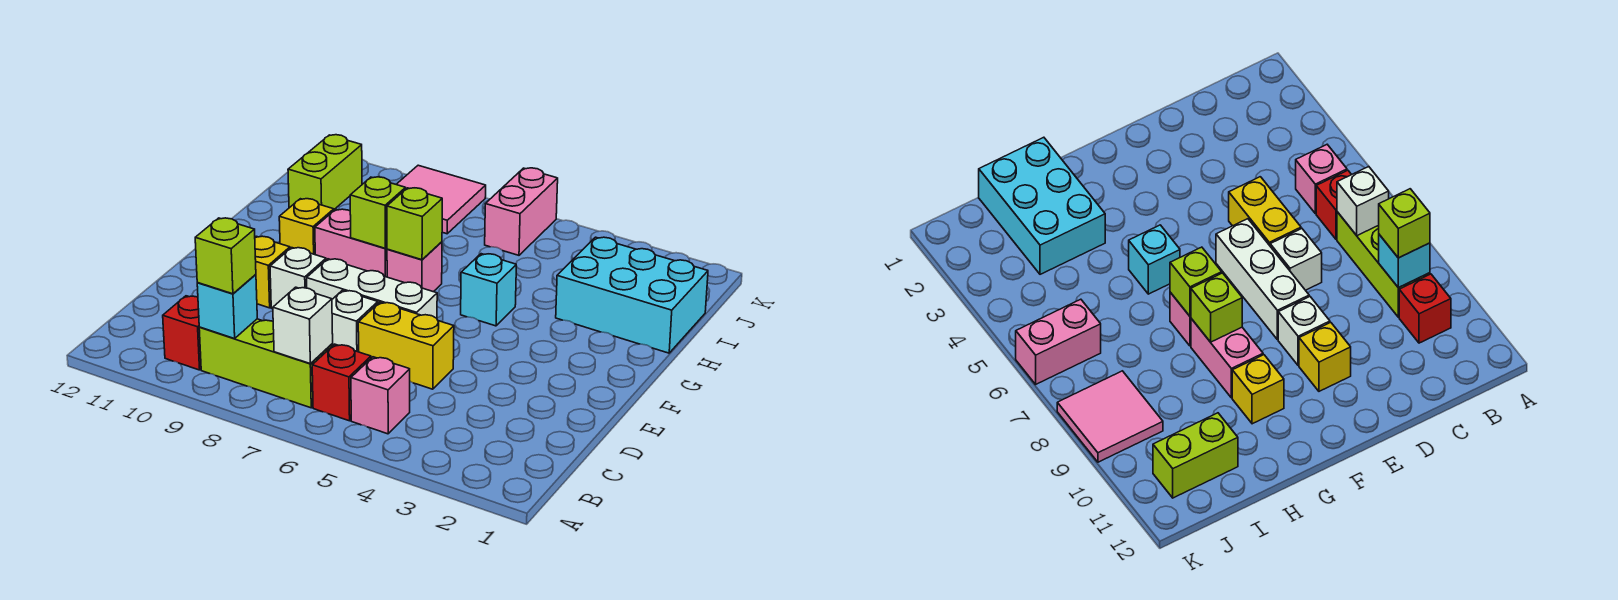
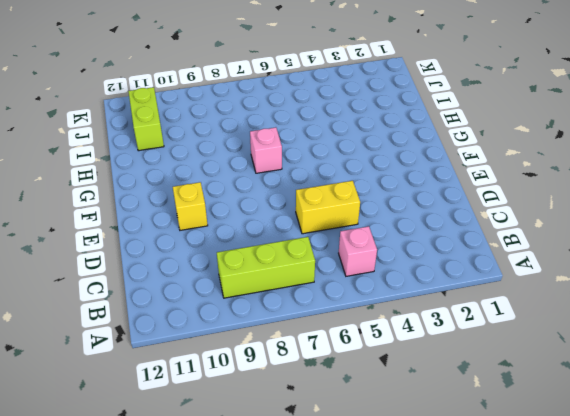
none -> red brick B6 level 1
none -> red brick B10 level 1
none -> white brick D7 level 1

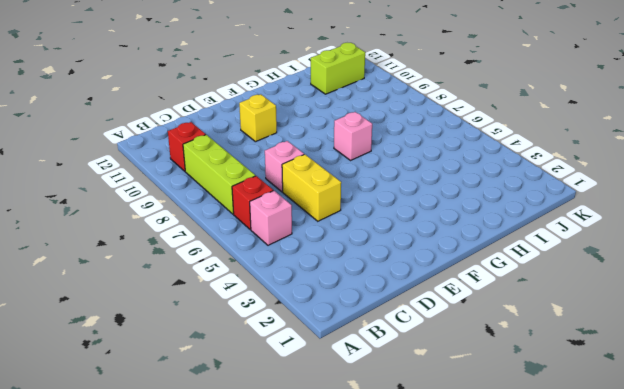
pink brick D7 level 1 -> white brick D7 level 1
none -> white brick E6:E8 level 1
none -> white brick E9 level 1
none -> cyan brick G5 level 1

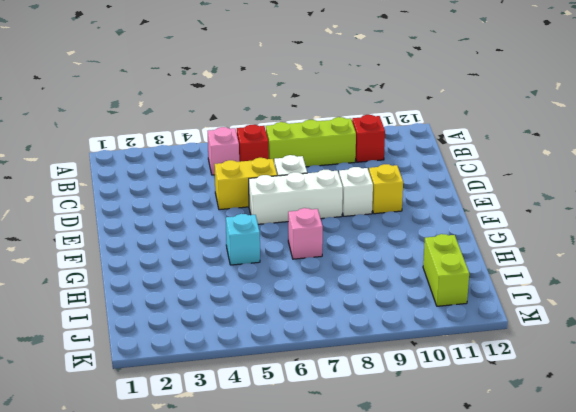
none -> pink brick G8:G9 level 1
none -> yellow brick G10 level 1
none -> cyan brick H1:I3 level 1

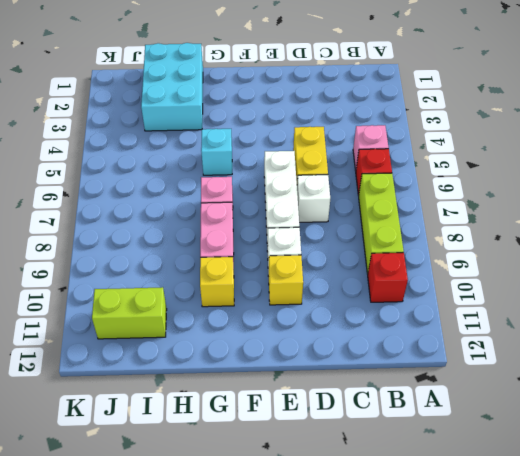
none -> pink brick J6:K6 level 1
none -> pink tile J8:K9 level 1
none -> white brick B7 level 2

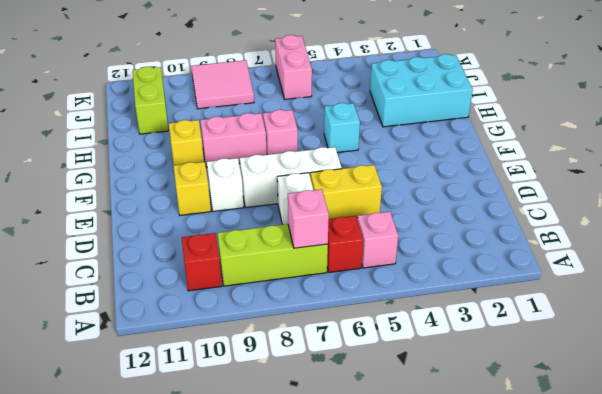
pink brick B7 level 2 -> white brick B7 level 2
none -> cyan brick B9 level 2
none -> lime brick G7 level 2
none -> lime brick G8 level 2

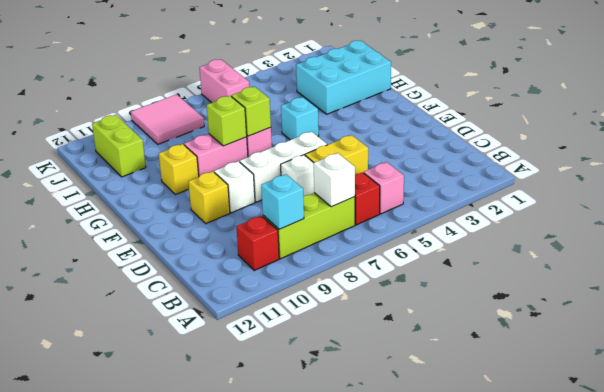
none -> lime brick B9 level 3

